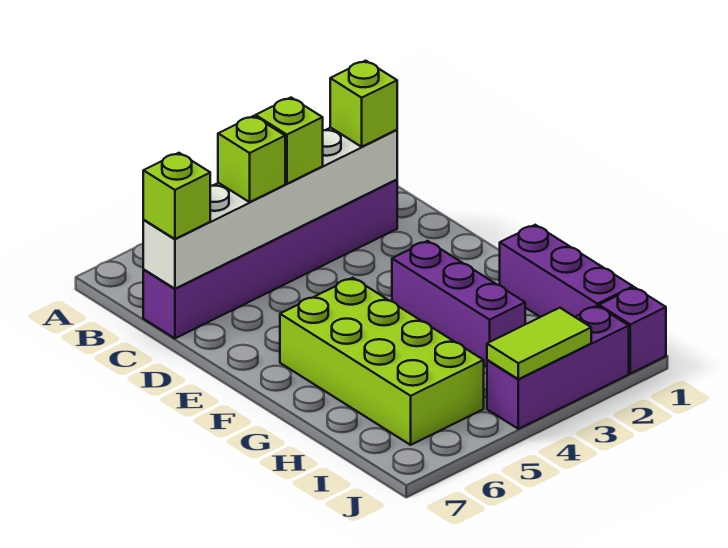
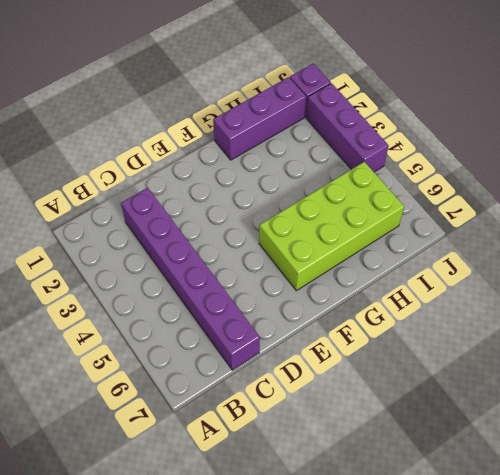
none -> purple brick F3:H3 level 1
none -> white brick C2:C7 level 2
none -> lime tile J3:J4 level 2

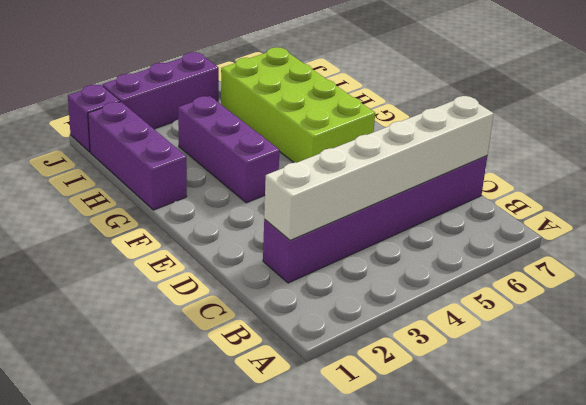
none -> lime tile J3:J4 level 2
none -> lime brick C2 level 3
none -> lime brick C4 level 3

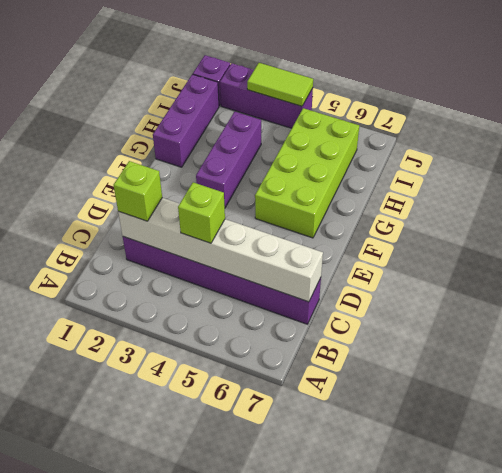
none -> lime brick C5 level 3
none -> lime brick C7 level 3

